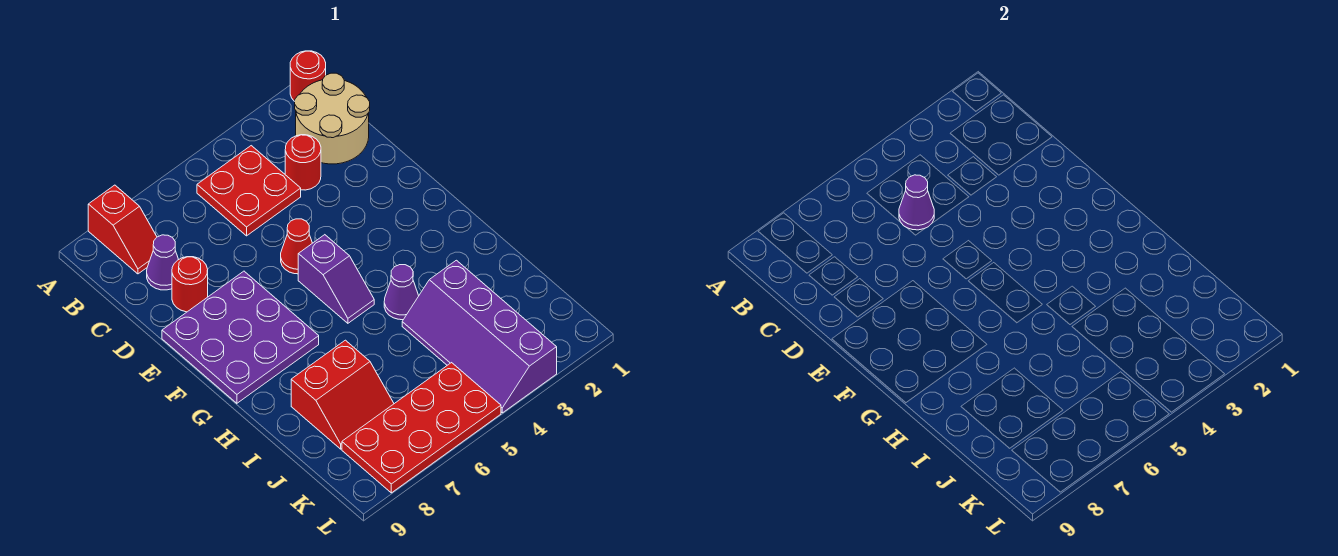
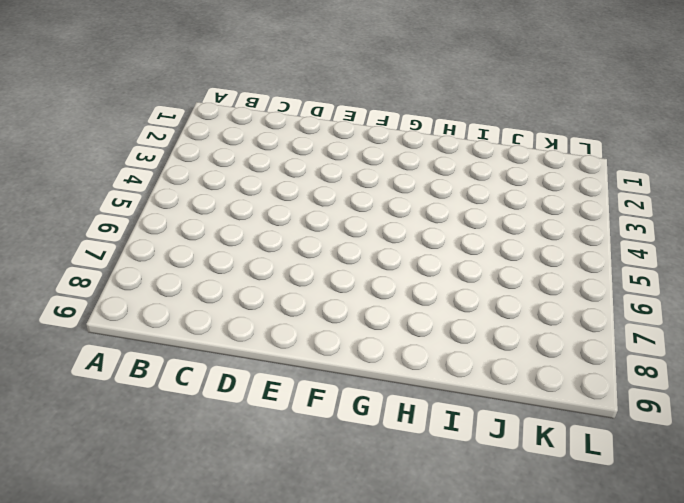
none -> red round brick A1 level 1
none -> red slope A8:B8 level 1 top A
none -> tan round brick B1:C2 level 1

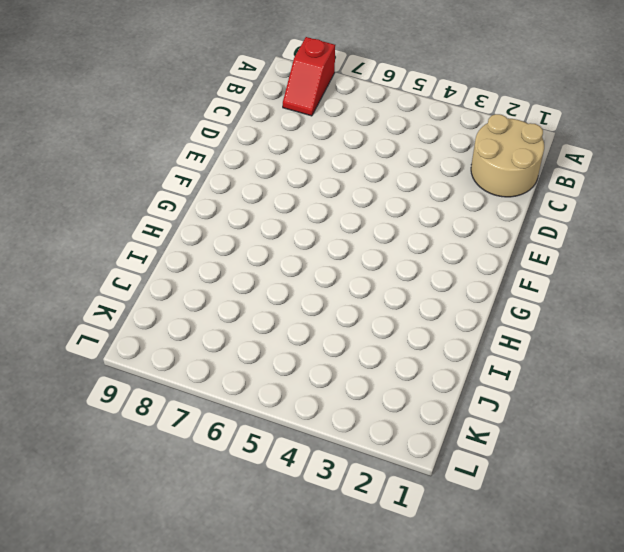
none -> red round brick A1 level 1
none -> red plate B4:C5 level 1
none -> red round brick C3 level 1

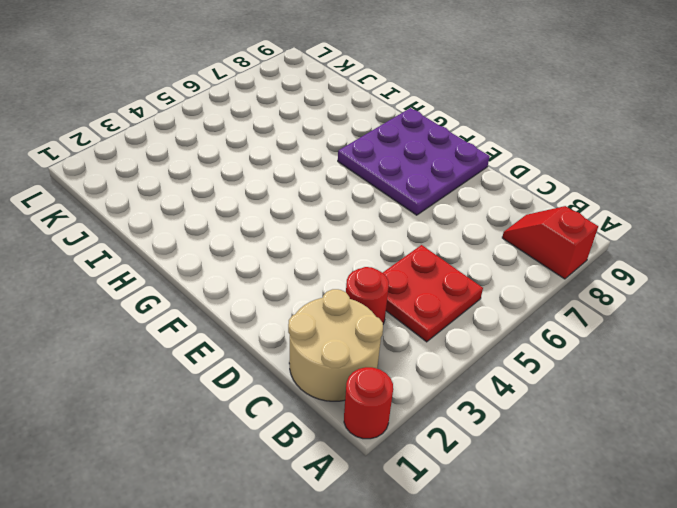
none -> purple cone C8 level 1
none -> red round brick D8 level 1
none -> red cone E5 level 1

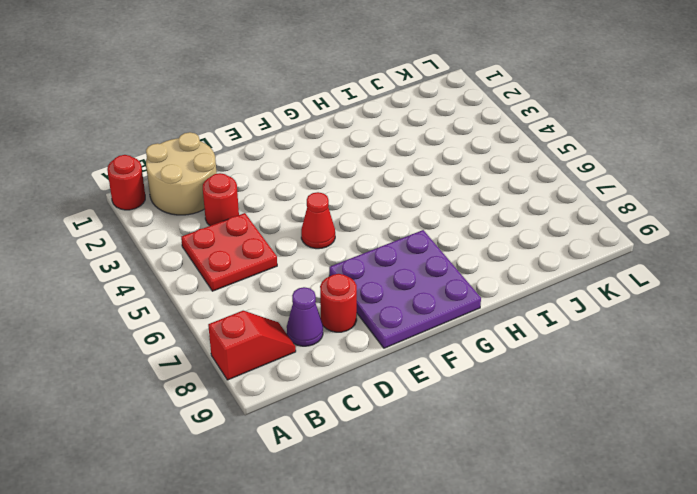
none -> purple slope F5:G5 level 1 top F
none -> purple cone H4 level 1
none -> purple slope I3:L4 level 1 top 3

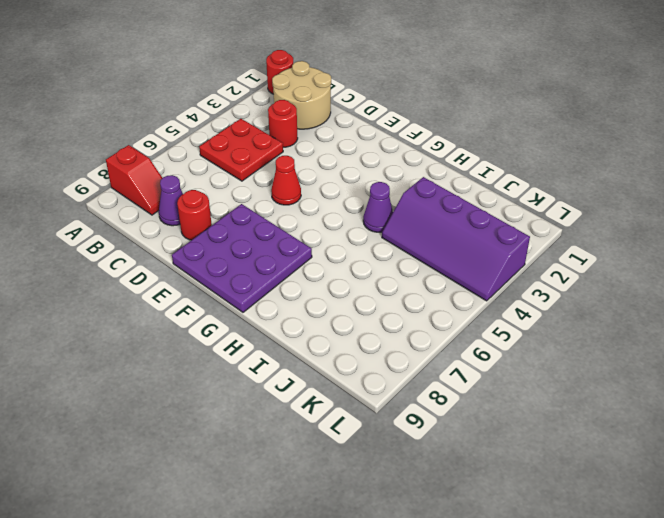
none -> purple slope F5:G5 level 1 top F
none -> red slope I7:J8 level 1 top I
none -> red plate K5:L8 level 1

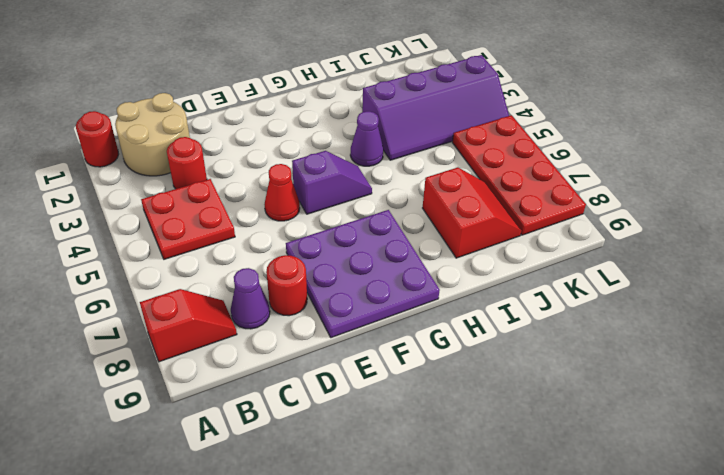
none -> purple cone C5 level 2

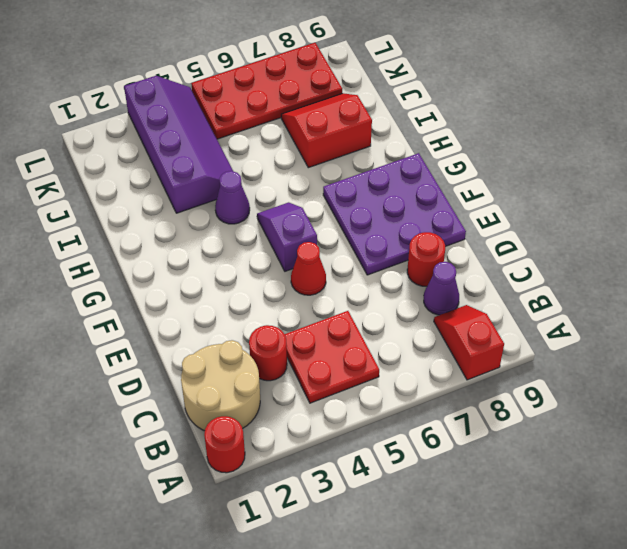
none -> purple cone C5 level 2

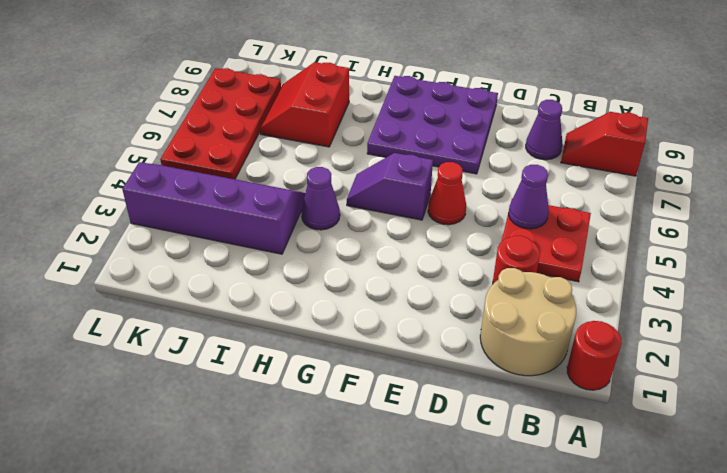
none -> red round brick D8 level 1

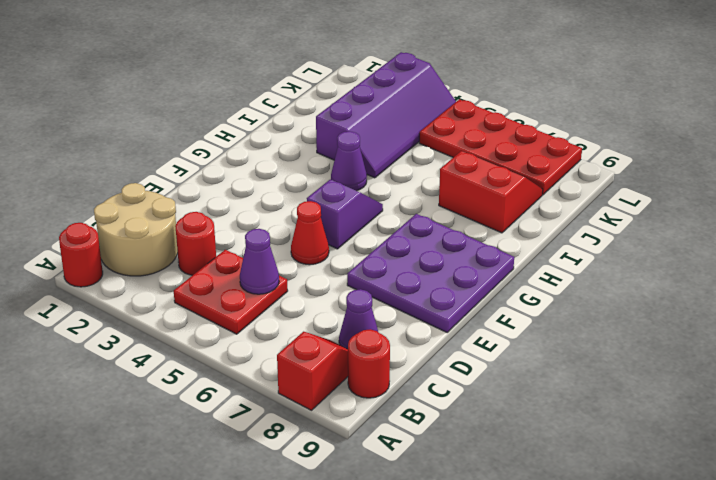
red round brick B9 level 1 -> red round brick D8 level 1

